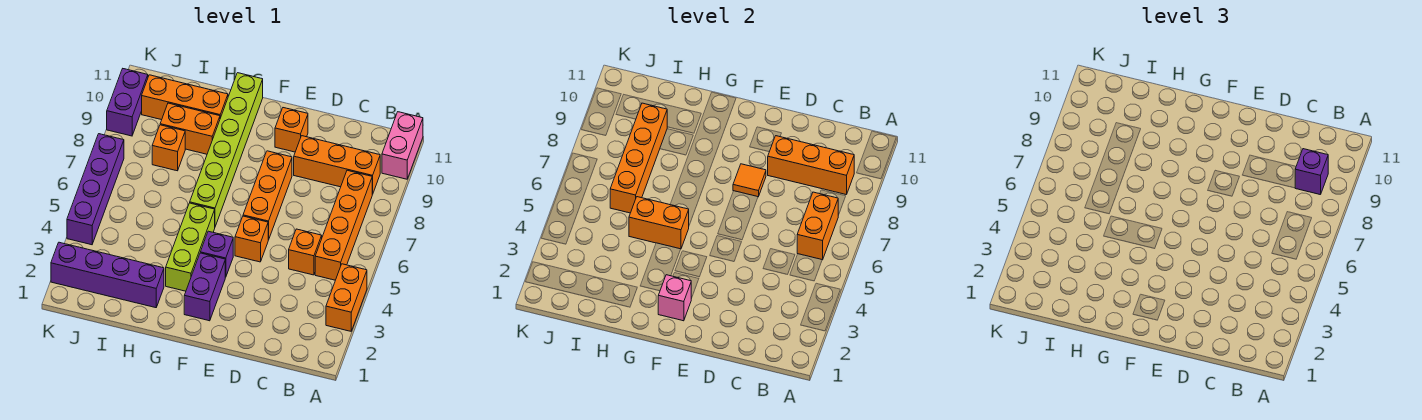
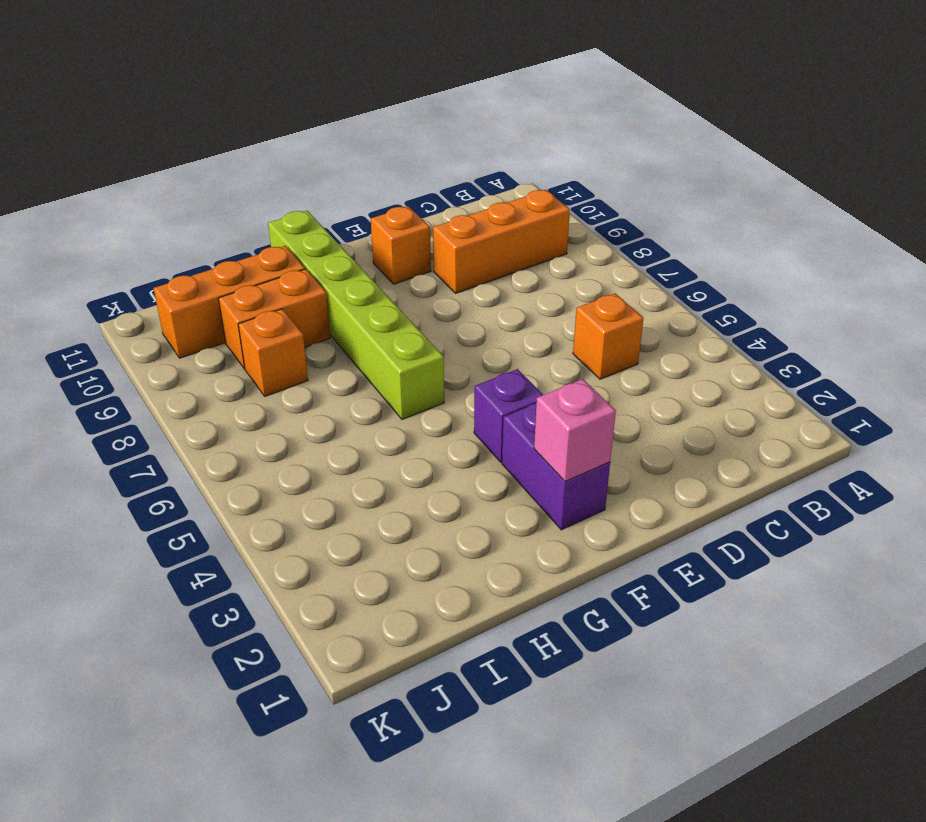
none -> orange brick A3:A4 level 1
none -> pink brick A10:A11 level 1
none -> orange brick B5:B8 level 1

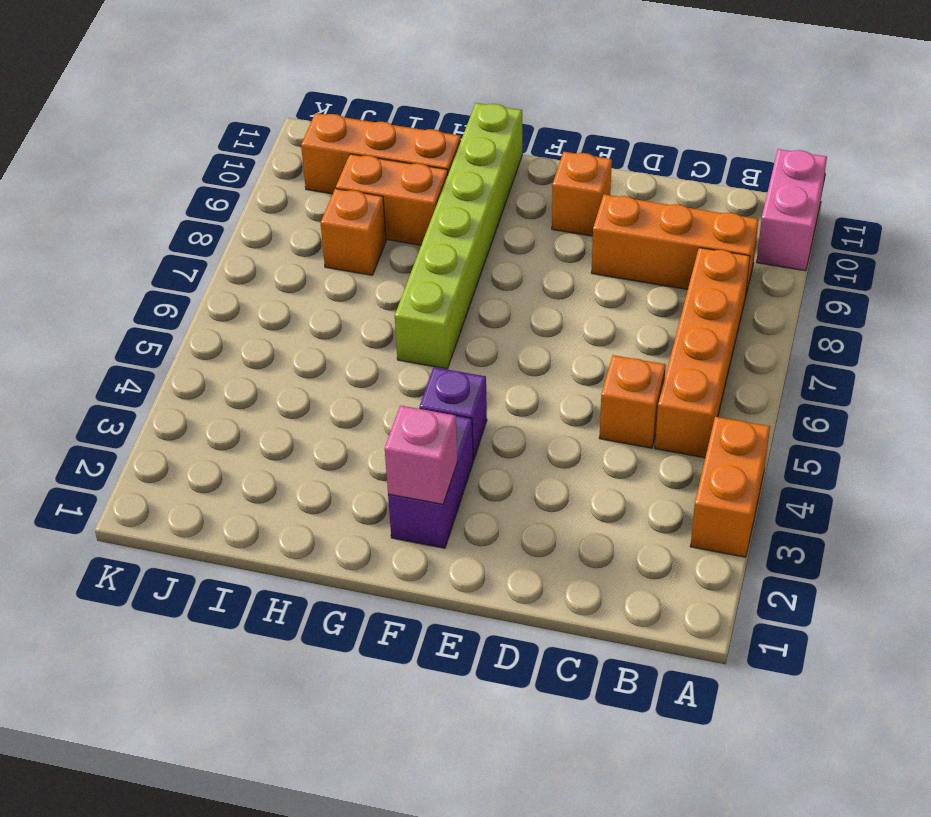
none -> orange brick E5 level 1
none -> orange brick E6:E8 level 1
none -> lime brick G3:G5 level 1

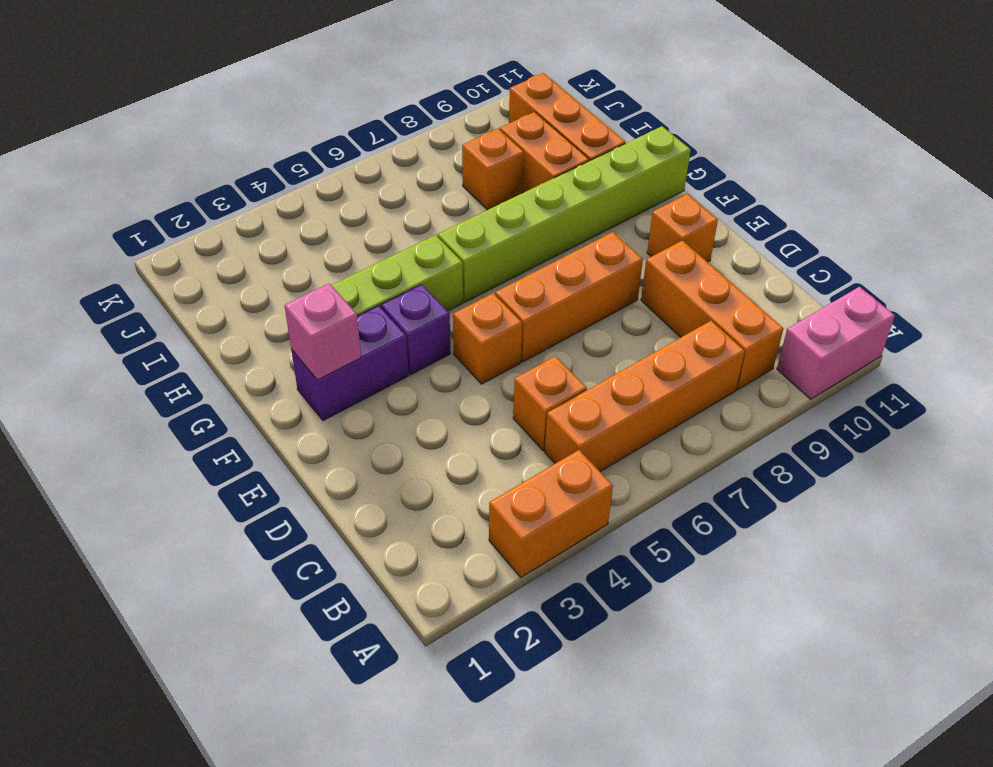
none -> purple brick H2:K2 level 1
none -> purple brick K4:K7 level 1
none -> purple brick K9:K10 level 1

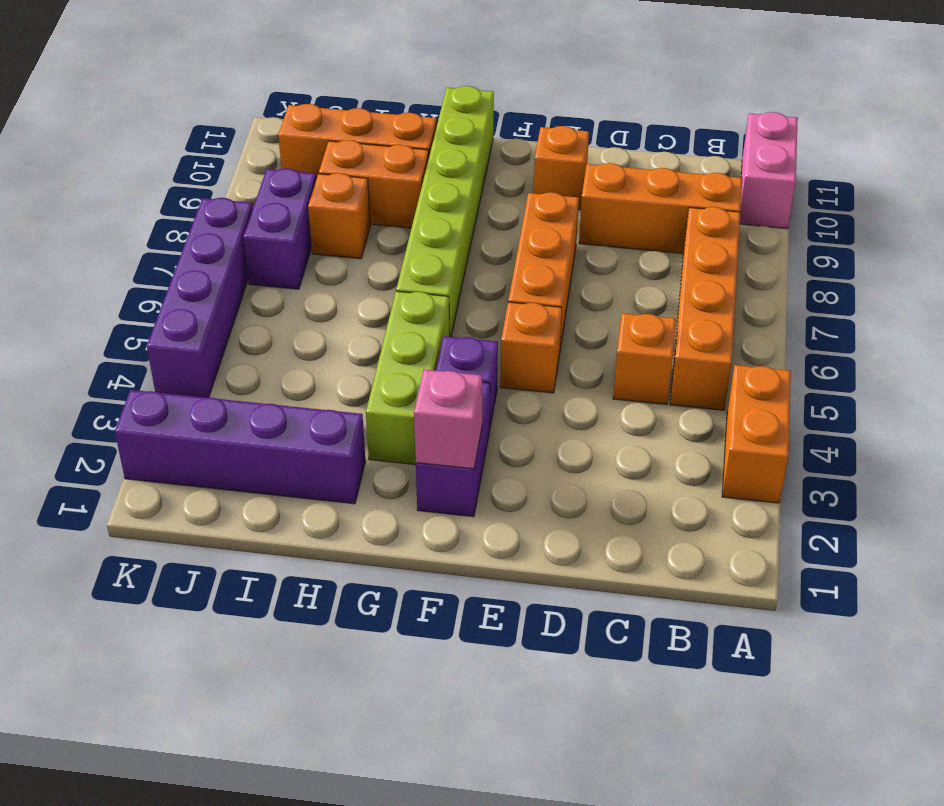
purple brick J7:J8 level 1 -> purple brick K9:K10 level 1
none -> orange brick B6:B7 level 2
none -> orange brick B9:D9 level 2
none -> orange tile E8 level 2

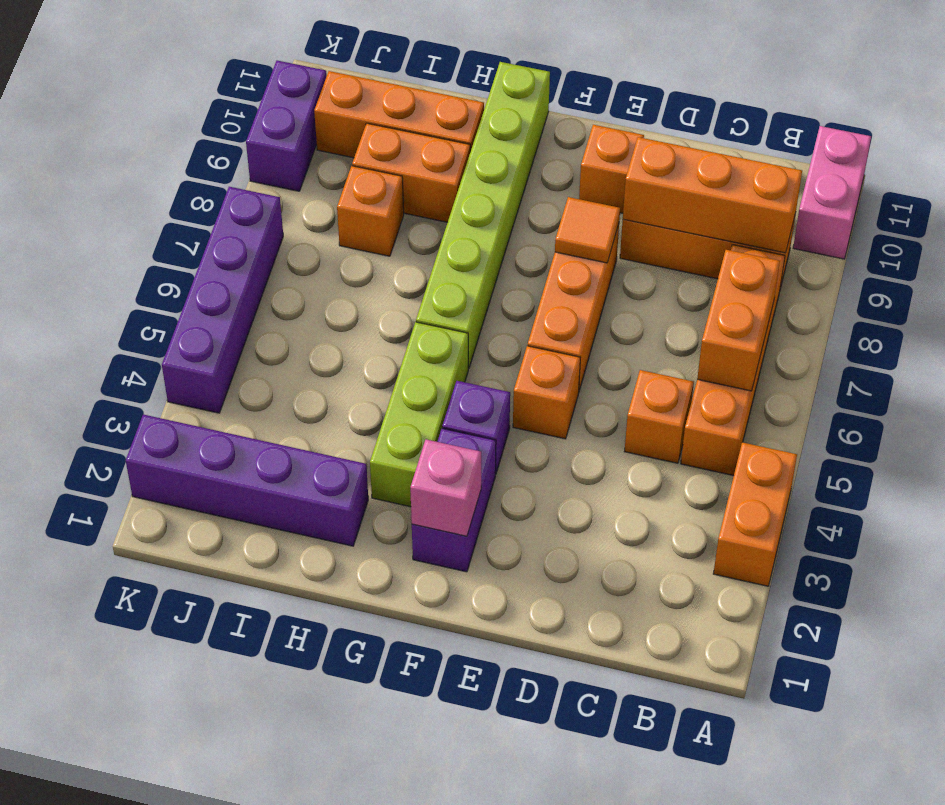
none -> orange brick G5:H5 level 2
none -> orange brick I6:I9 level 2
none -> purple brick B9 level 3

